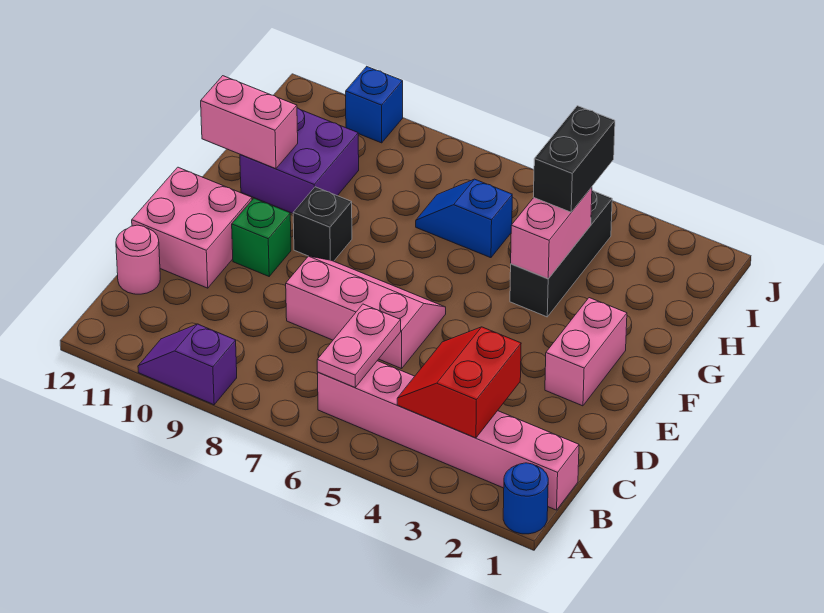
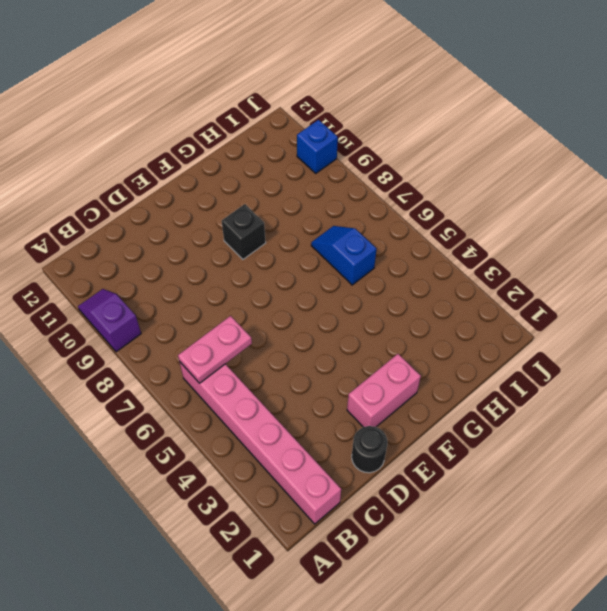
black round brick D1 level 1 -> none
none -> blue round brick A1 level 1
none -> pink round brick C12 level 1
none -> pink slope D6:E8 level 1 top D

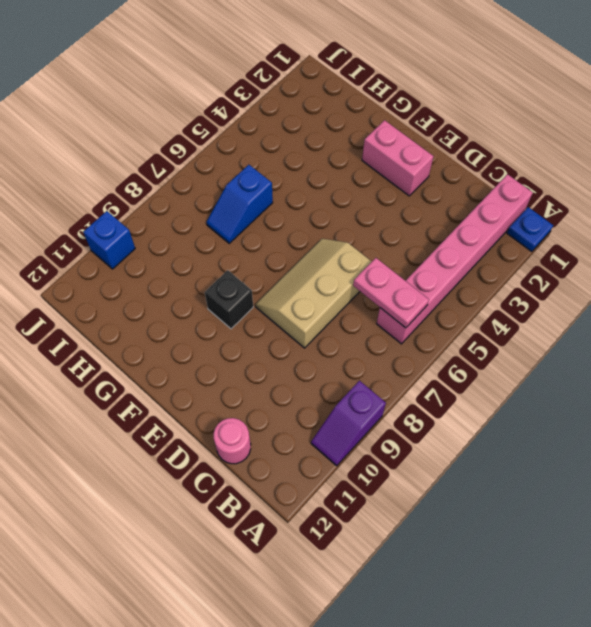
blue plate A1 level 1 -> blue round brick A1 level 1
tan slope D6:E8 level 1 top D -> pink slope D6:E8 level 1 top D
none -> pink brick D11:E12 level 1
none -> green brick E10 level 1
none -> black brick G4:I4 level 1

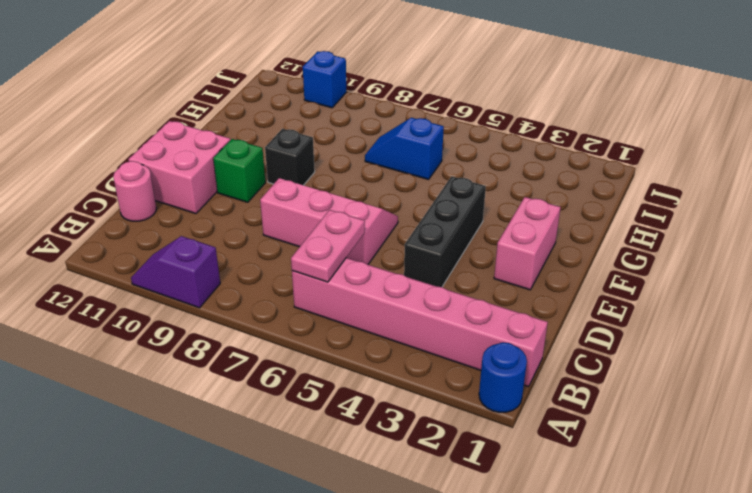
black brick D4:F4 level 1 -> black brick G4:I4 level 1
none -> purple brick G10:H11 level 1
none -> red slope B3:C4 level 2 top 3
none -> pink brick G4:H4 level 2

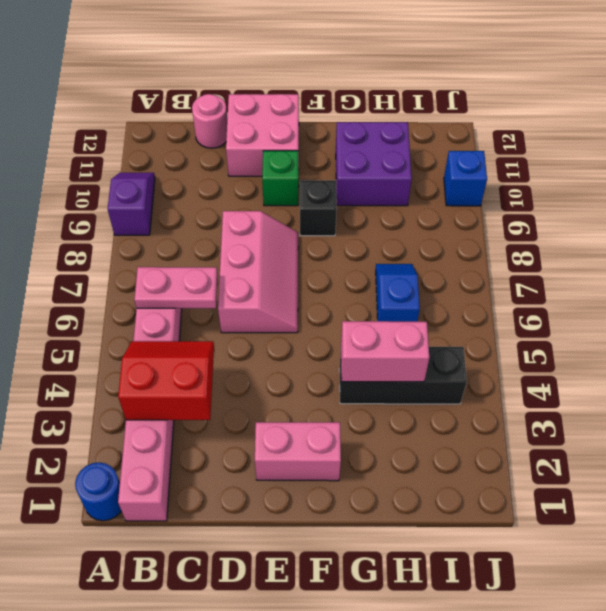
none -> pink brick G11:G12 level 2
none -> black brick H4:I4 level 3

